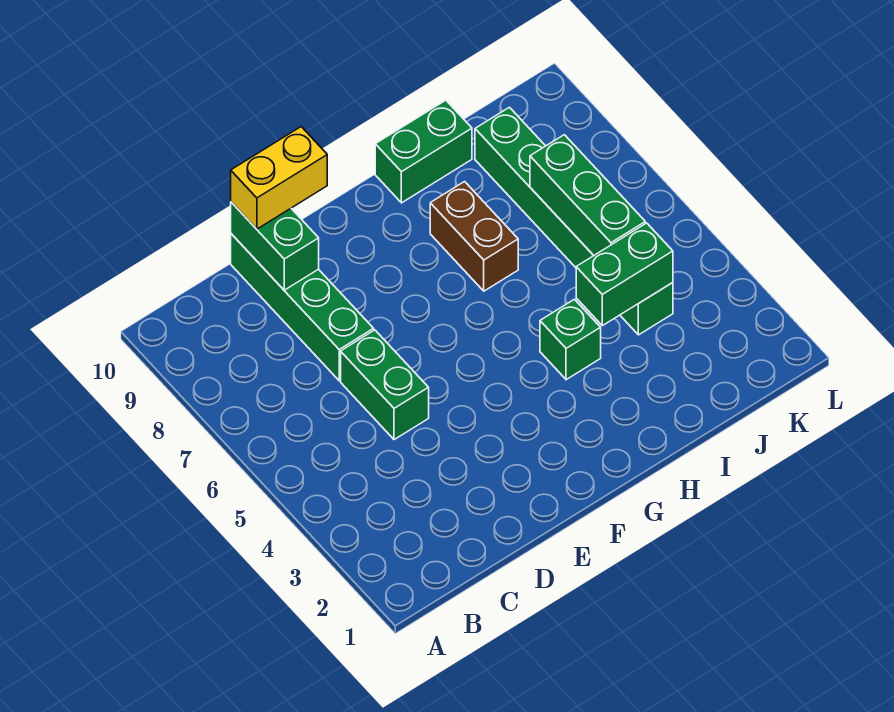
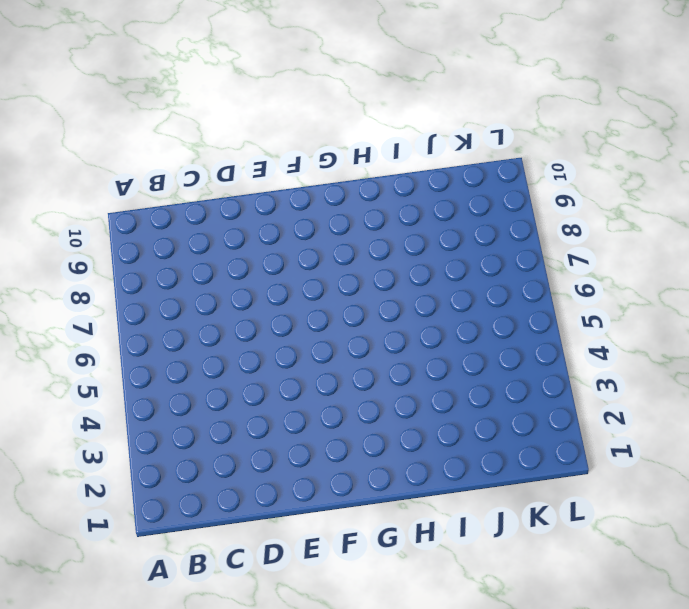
none -> green brick D5:D6 level 1
none -> green brick D7:D10 level 1

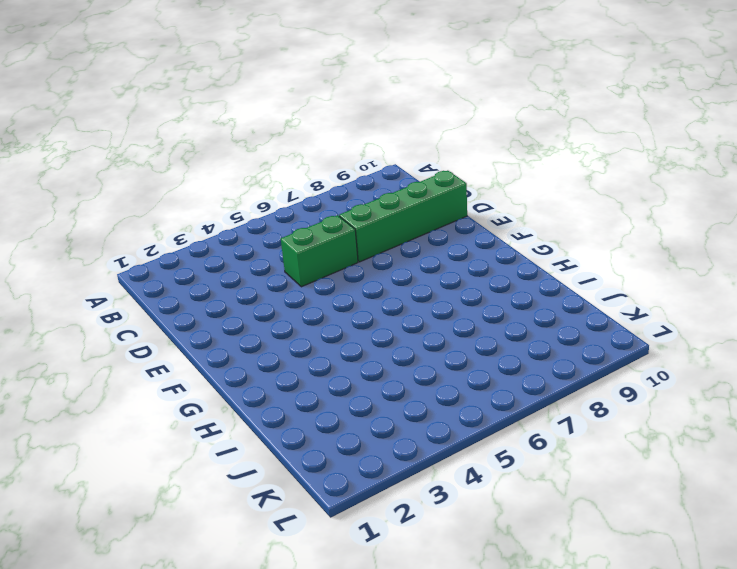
none -> green brick H4 level 1
none -> brown brick H7:H8 level 1

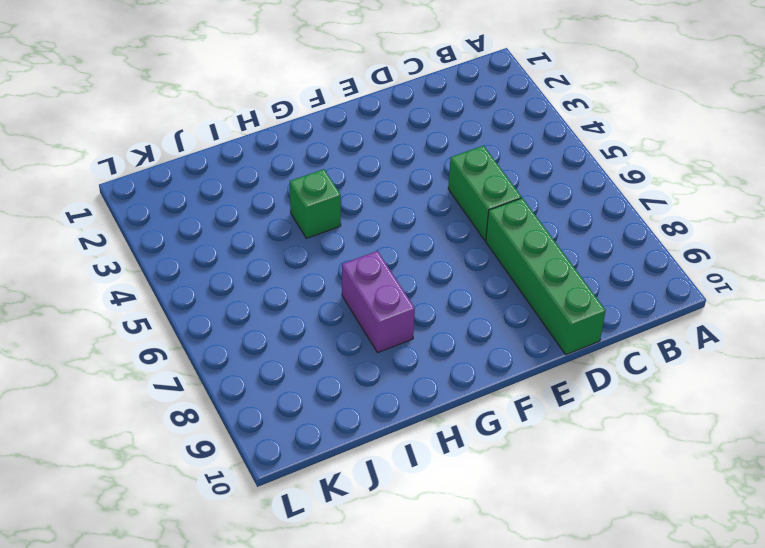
purple brick H7:H8 level 1 -> brown brick H7:H8 level 1
none -> green brick H10:I10 level 1
none -> green brick J4:J9 level 1

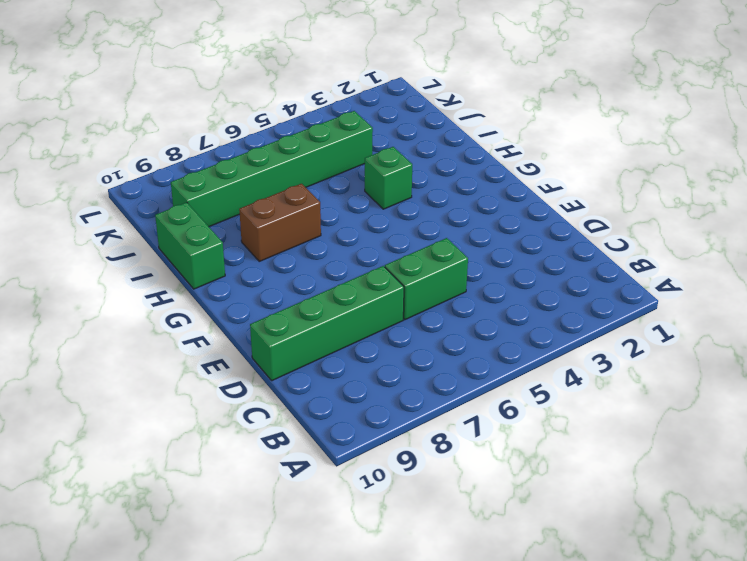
none -> green brick D9:D10 level 2
none -> green brick I4:J4 level 2

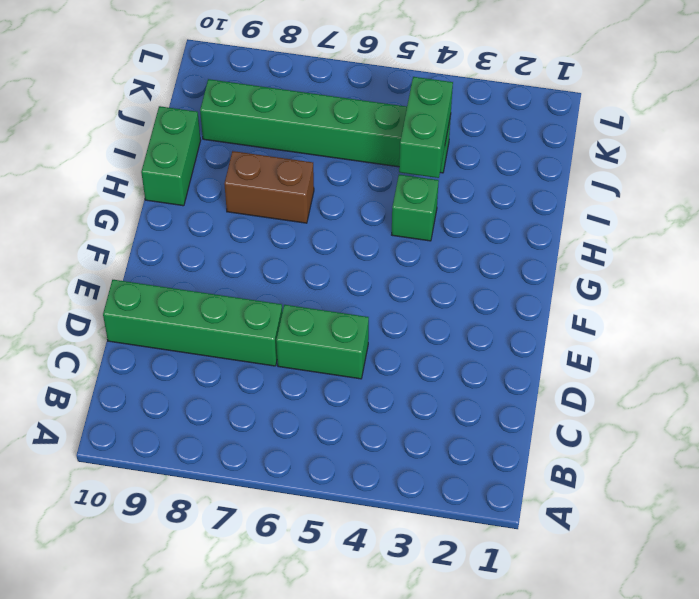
none -> green brick D9:D10 level 2
none -> green brick J5:J7 level 2

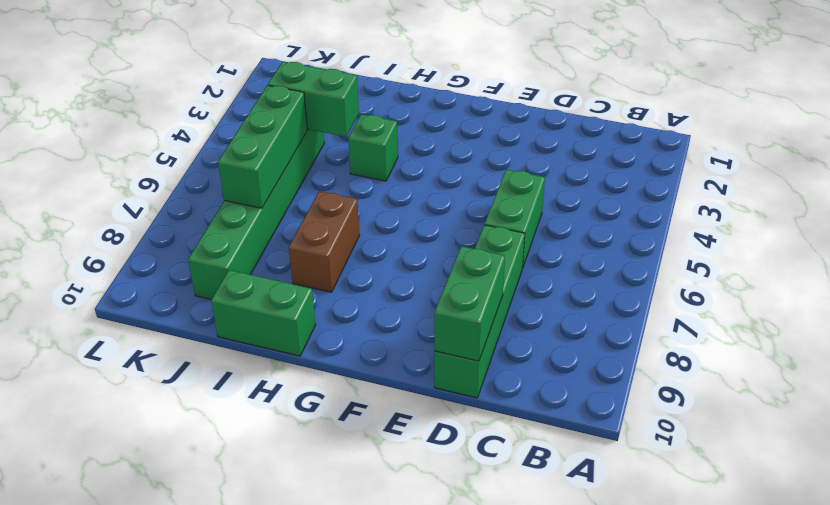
none -> yellow brick D10:E10 level 3

